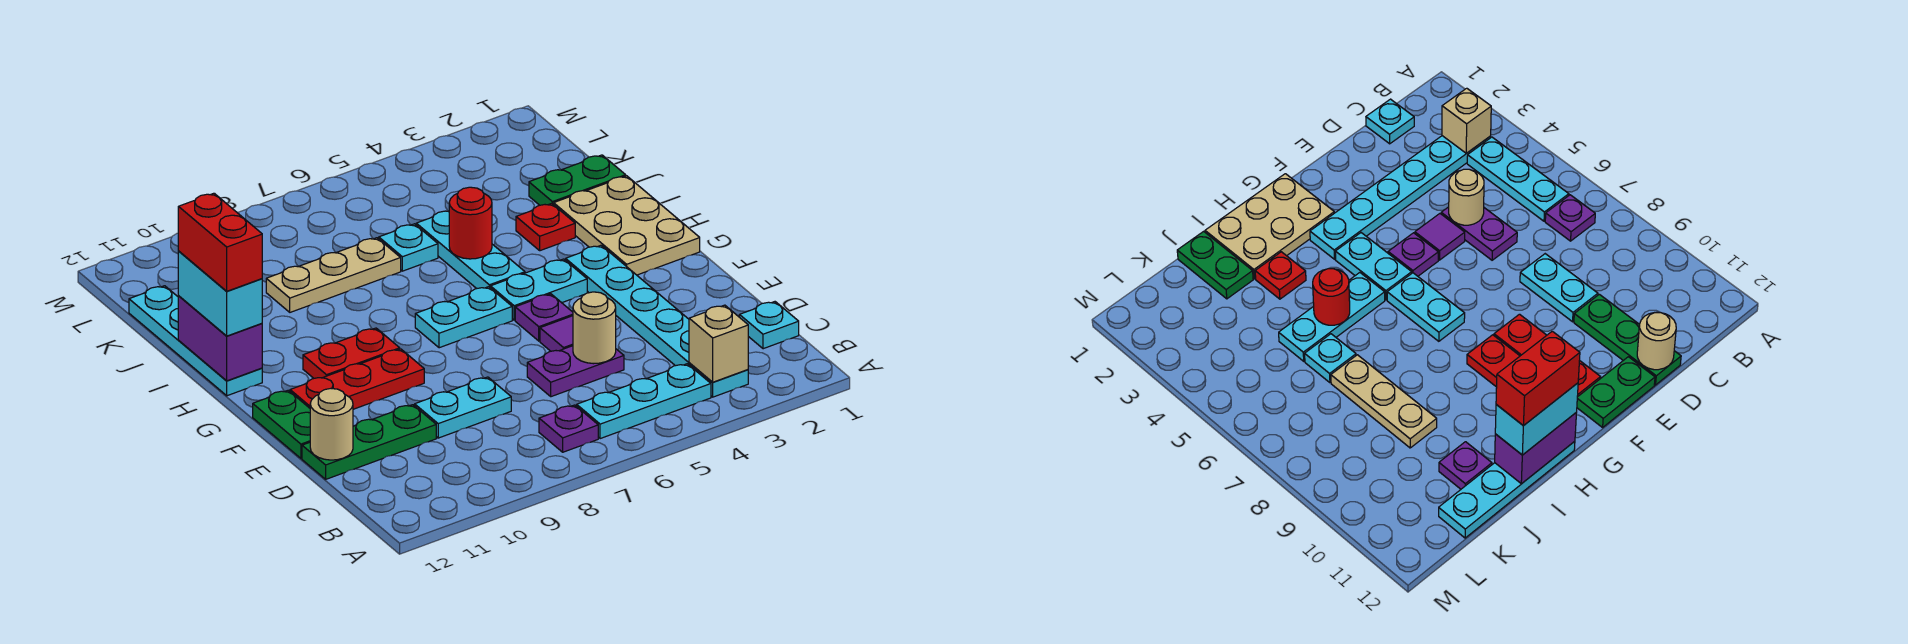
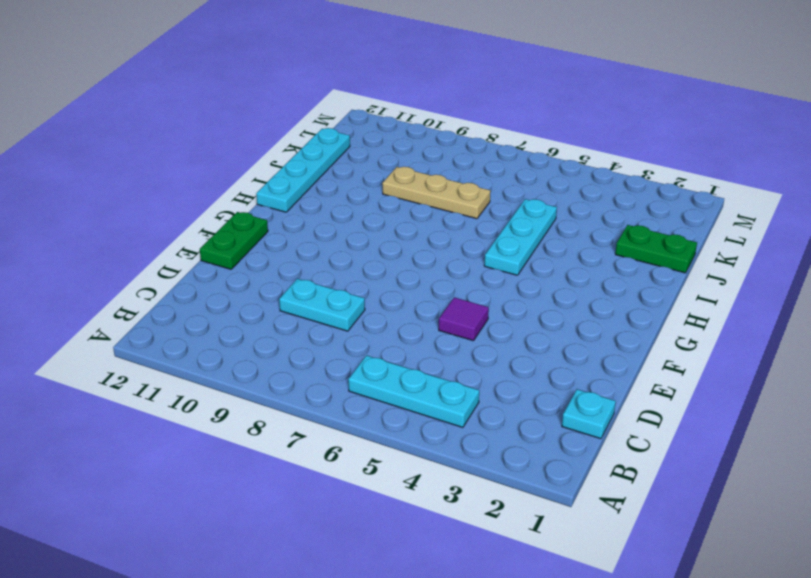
none -> cyan plate B3:G3 level 1
none -> purple plate B7 level 1
none -> purple plate D5:D6 level 1

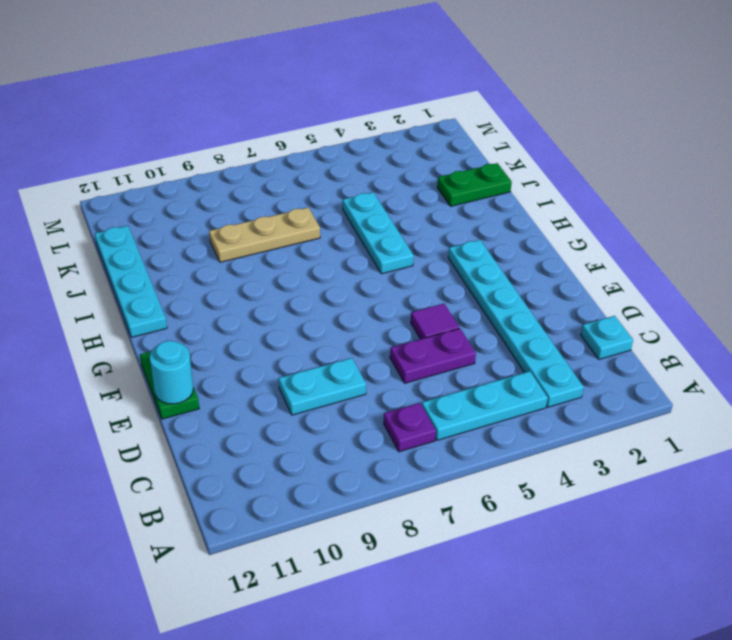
cyan round brick E12 level 2 -> none
none -> green plate D10:D12 level 1
none -> purple plate F5 level 1
none -> red plate F9:F11 level 1

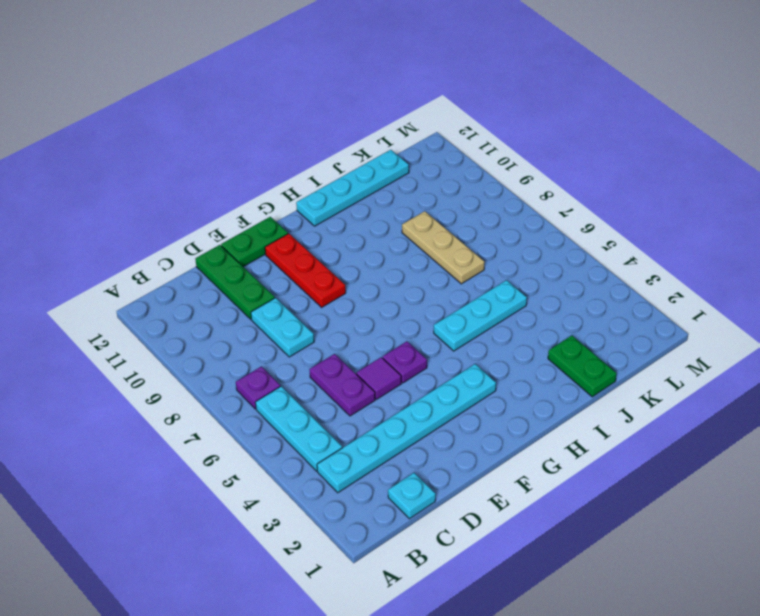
none -> tan plate G1:I2 level 1
none -> cyan plate G4:G5 level 1
none -> cyan plate G6:G7 level 1

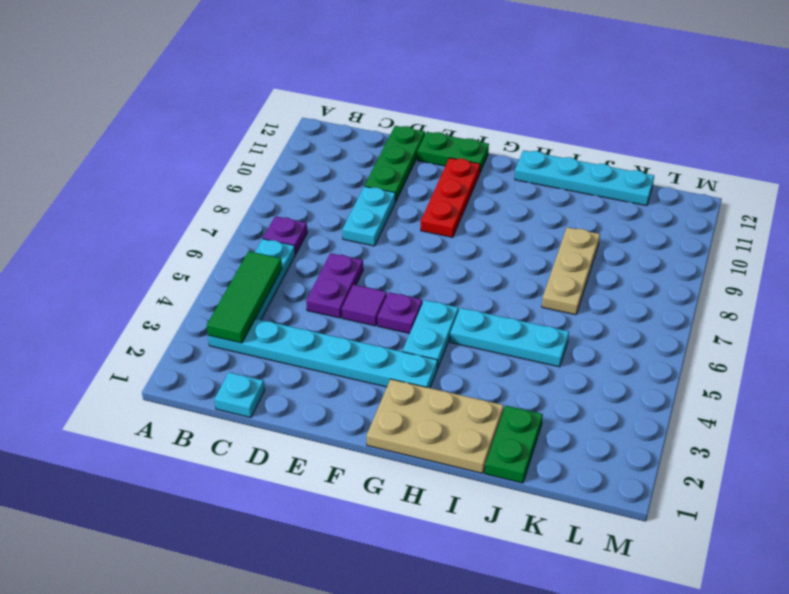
green tile B3:B5 level 2 -> tan brick B3 level 2
none -> cyan plate G6:G7 level 1
none -> red plate G9:G10 level 1
none -> red plate I3 level 1

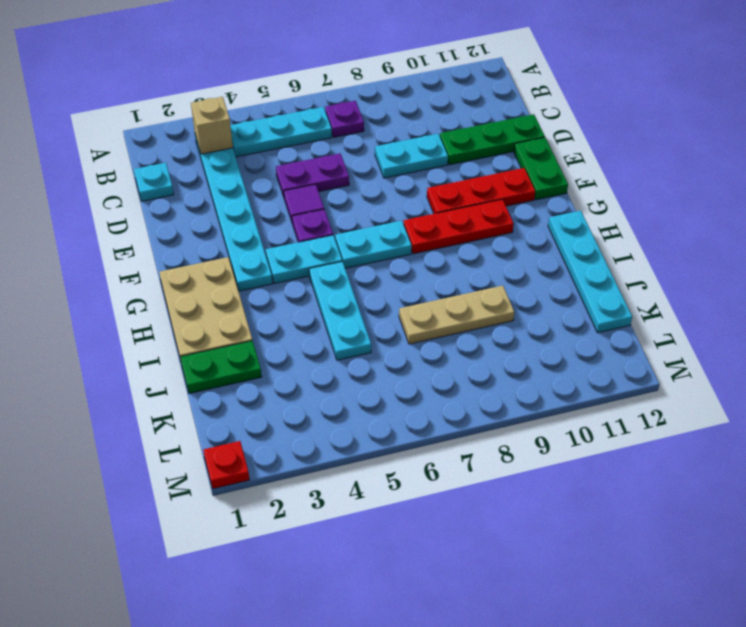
red plate G8:G10 level 1 -> red plate G9:G10 level 1
red plate M1 level 1 -> red plate I3 level 1
none -> cyan plate J6 level 1
none -> purple plate J11 level 1
none -> tan round brick D5 level 2

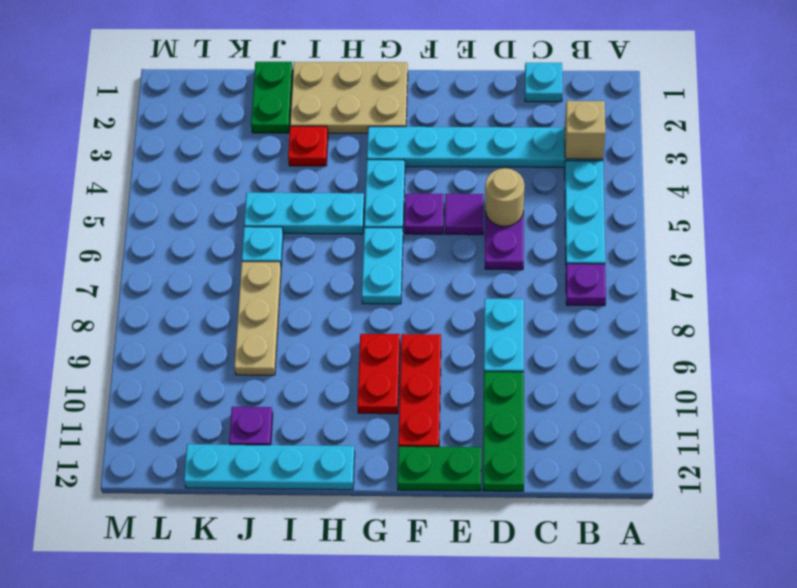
none -> tan round brick D12 level 2
none -> purple brick H12:I12 level 2
none -> red round brick I5 level 2

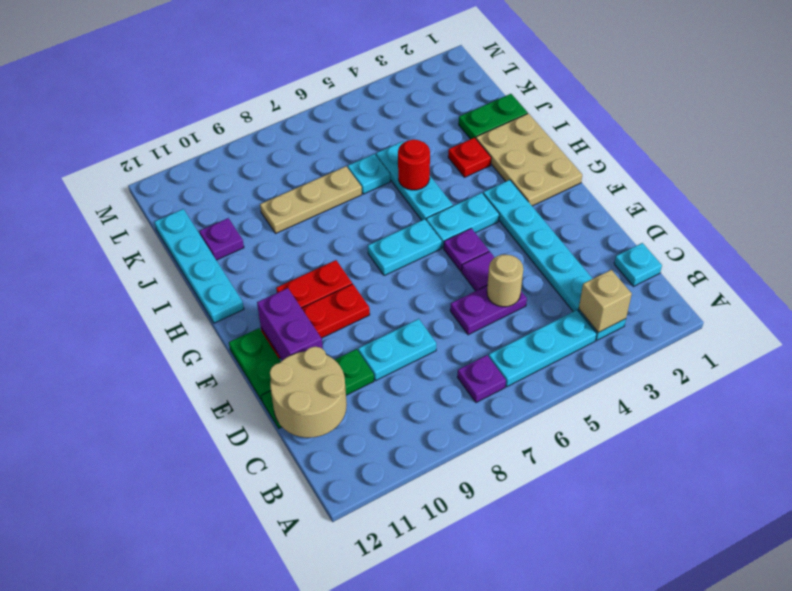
tan round brick C11:D12 level 2 -> tan round brick D12 level 2
purple brick E11:F11 level 2 -> purple brick H12:I12 level 2
none -> cyan brick H12:I12 level 3
none -> red brick H12:I12 level 4

